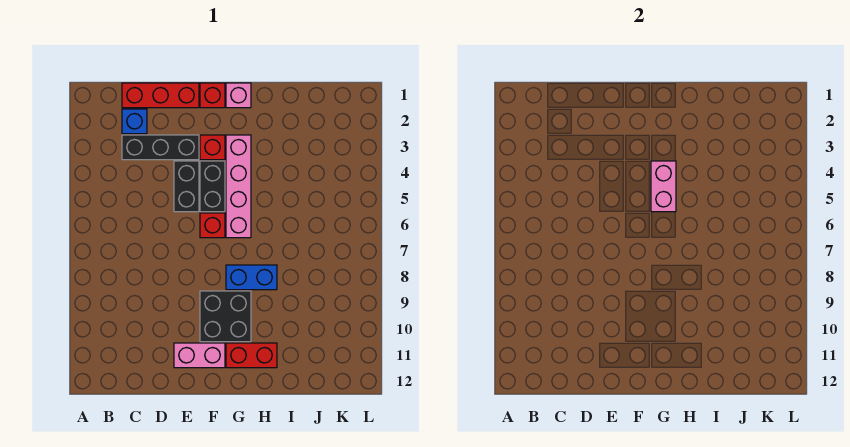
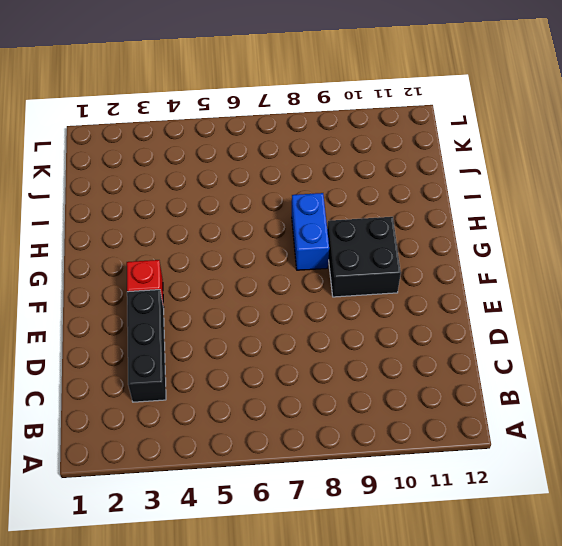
none -> red brick C1:E1 level 1
none -> blue brick C2 level 1
none -> black brick E4:E5 level 1

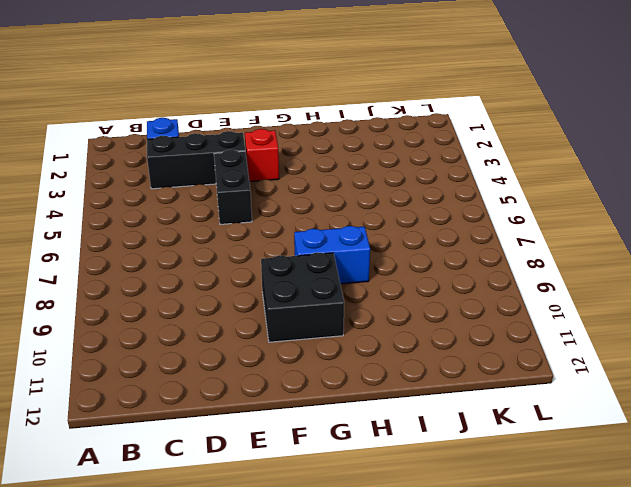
none -> red brick C1:E1 level 1
none -> pink brick E11:F11 level 1
none -> red brick F1 level 1

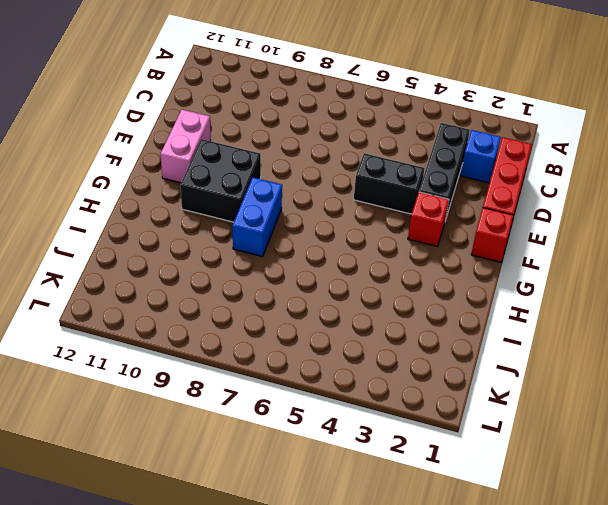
none -> black brick F4:F5 level 1
none -> red brick F6 level 1
none -> pink brick G1 level 1

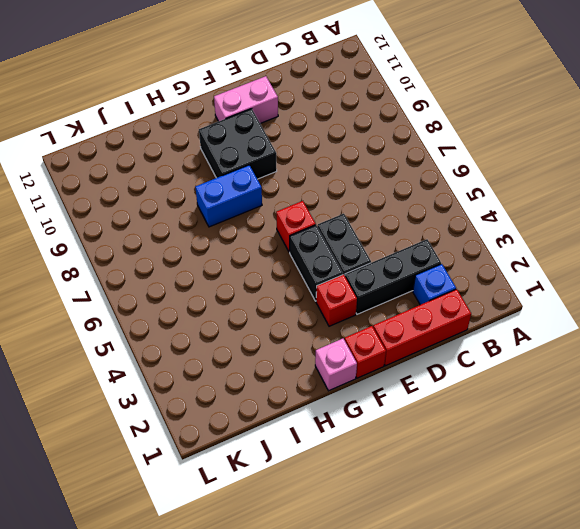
none -> pink brick G3:G6 level 1
none -> red brick G11:H11 level 1
none -> pink brick G4:G5 level 2

